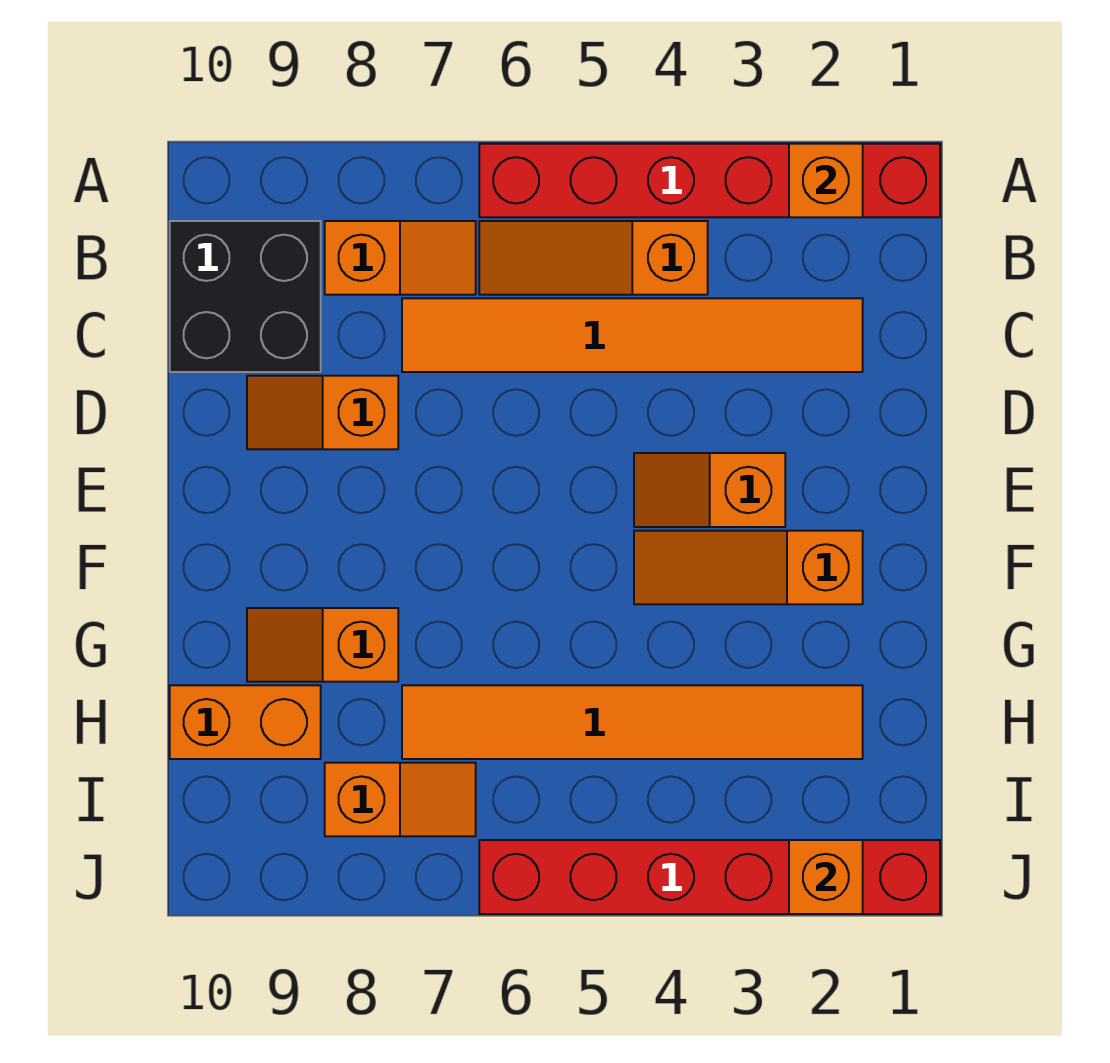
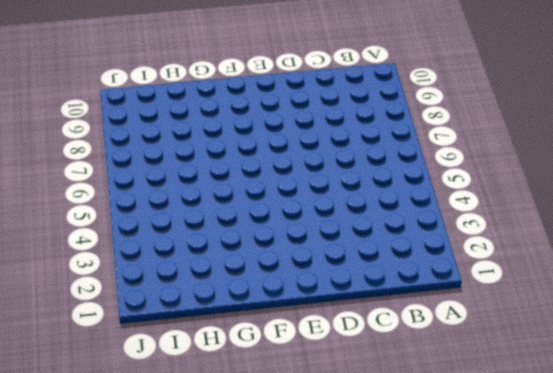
none -> red brick A1:A6 level 1
none -> orange slope B4:B6 level 1 top 4
none -> orange slope B7:B8 level 1 top 8

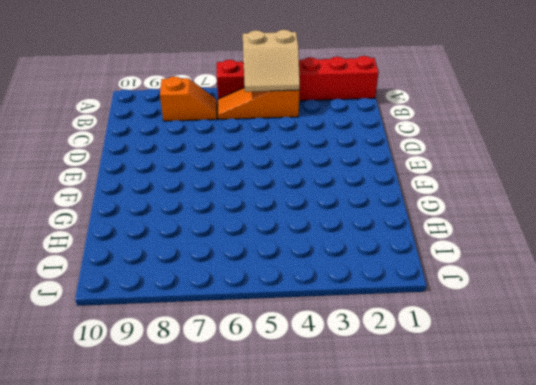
tan slope A4:B5 level 2 top A -> none
none -> black brick B9:C10 level 1
none -> orange tile C2:C7 level 1
none -> orange slope D8:D9 level 1 top 8

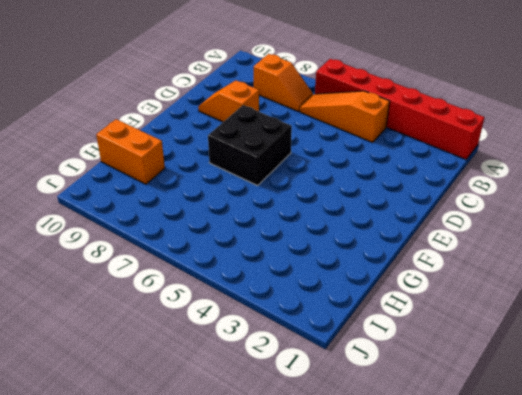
black brick E6:F7 level 1 -> black brick B9:C10 level 1
none -> orange tile C2:C7 level 1
none -> orange slope E3:E4 level 1 top 3
none -> orange slope F2:F4 level 1 top 2

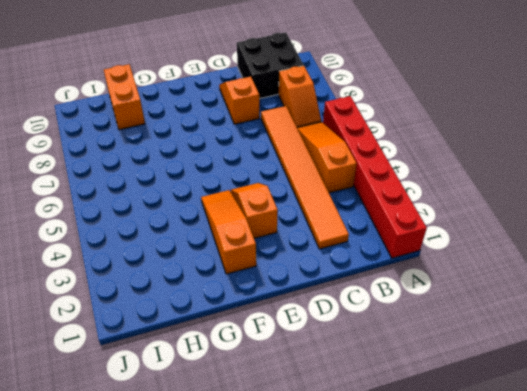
none -> orange slope G8:G9 level 1 top 8
none -> orange tile H2:H7 level 1
none -> orange slope I7:I8 level 1 top 8

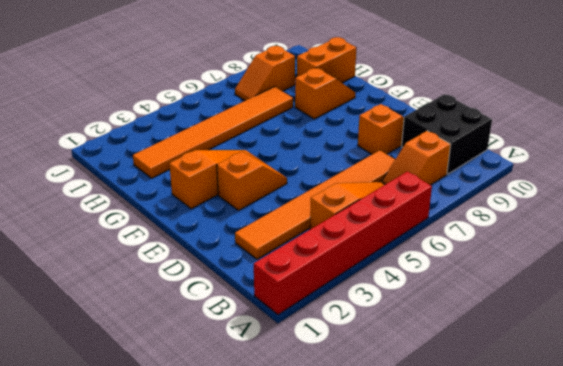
none -> red brick J1:J6 level 1
none -> orange brick A2 level 2
none -> orange brick J2 level 2

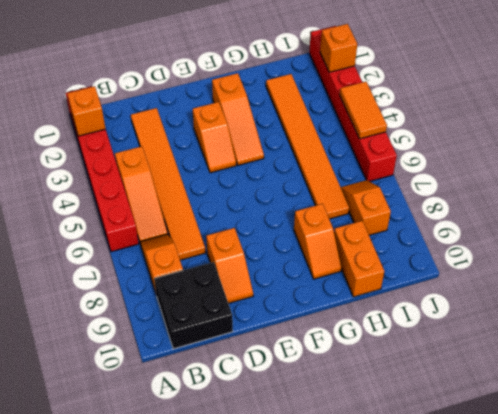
orange tile J4:J5 level 2 -> none

